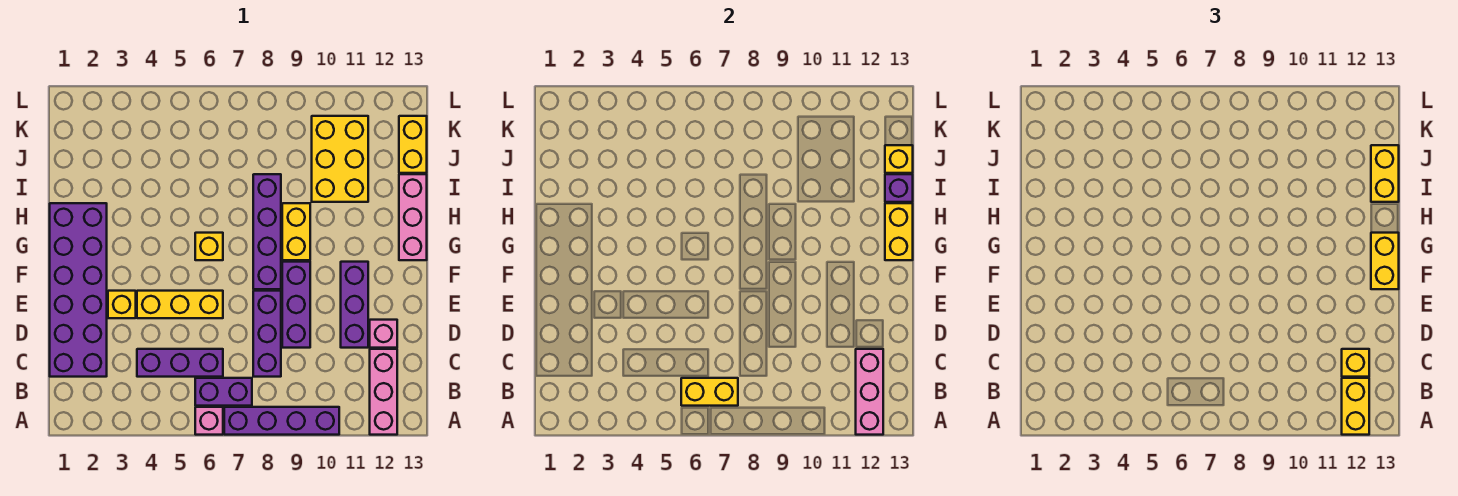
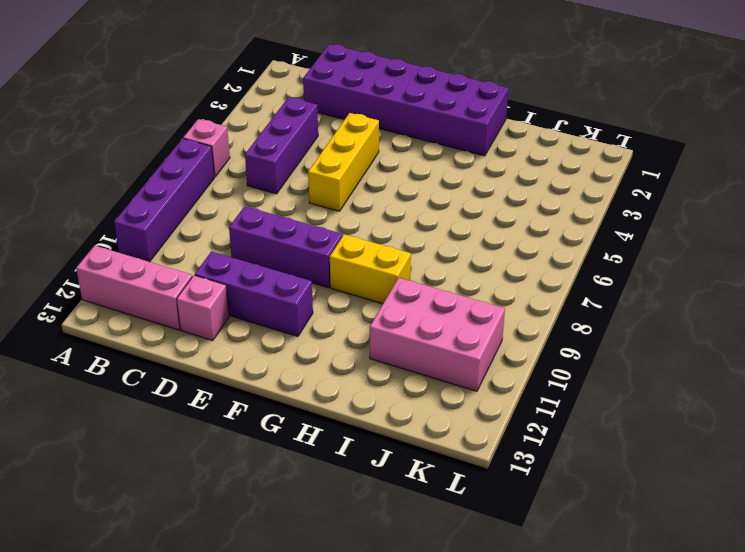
pink brick I10:K11 level 1 -> yellow brick I10:K11 level 1
none -> purple brick B6:B7 level 1
none -> purple brick C8:E8 level 1
none -> yellow brick E3 level 1

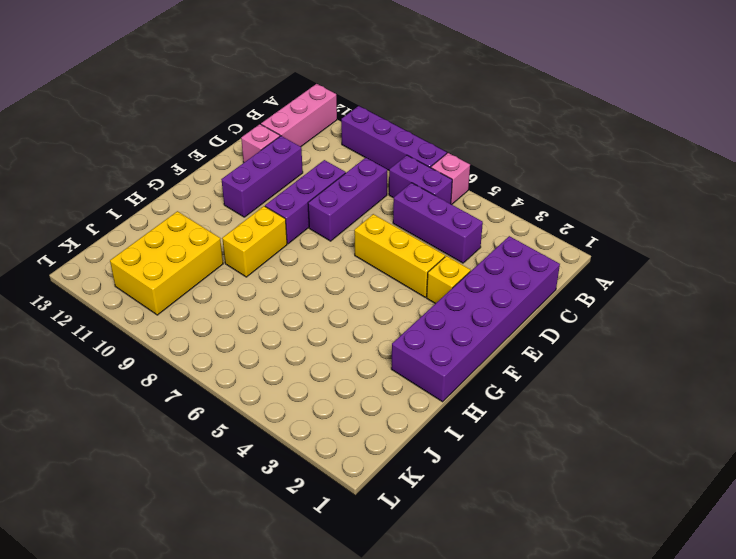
none -> purple brick F8:I8 level 1
none -> yellow brick G6 level 1
none -> pink brick G13:I13 level 1

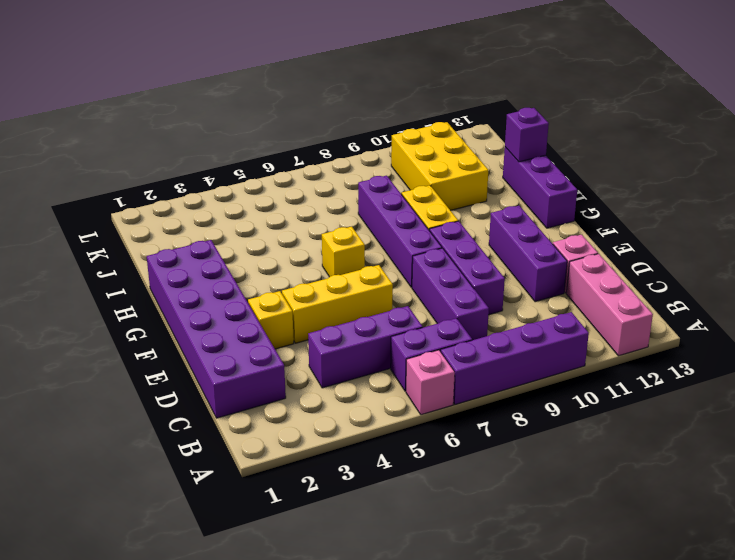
purple brick G13:I13 level 1 -> pink brick G13:I13 level 1
none -> yellow brick J13:K13 level 1
none -> pink brick A12:C12 level 2
none -> yellow brick B6:B7 level 2

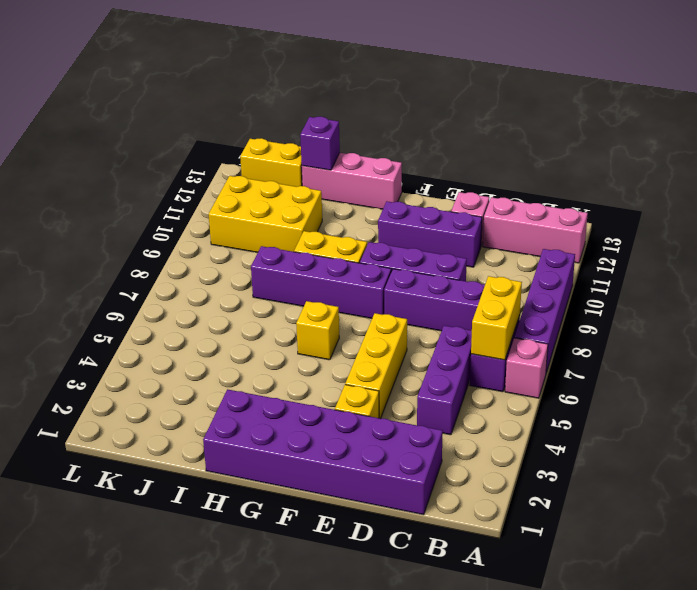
none -> pink brick A12:C12 level 2
none -> yellow brick G13:H13 level 2
none -> yellow brick J13 level 2

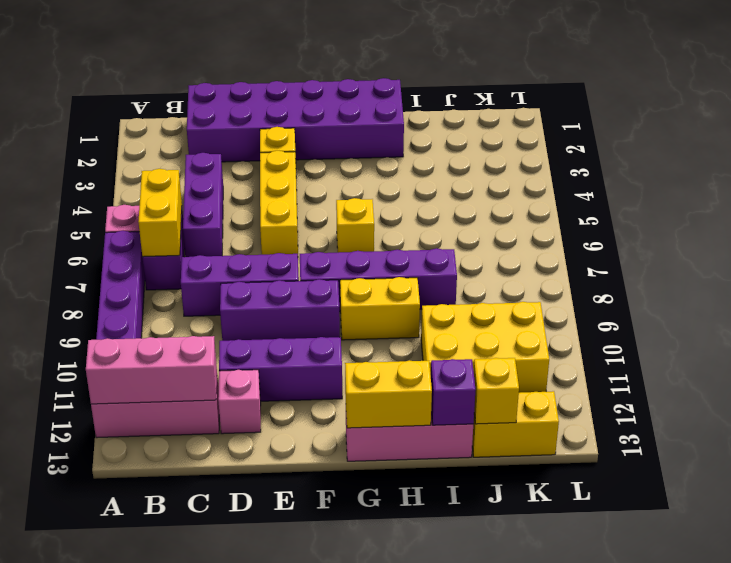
none -> yellow brick A12:B12 level 3
none -> yellow brick C12 level 3
none -> yellow brick F13:G13 level 3

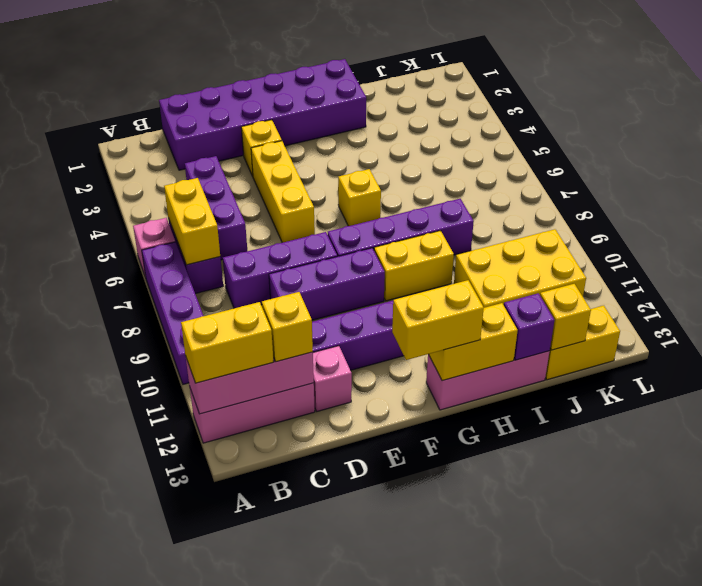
none -> yellow brick I13:J13 level 3

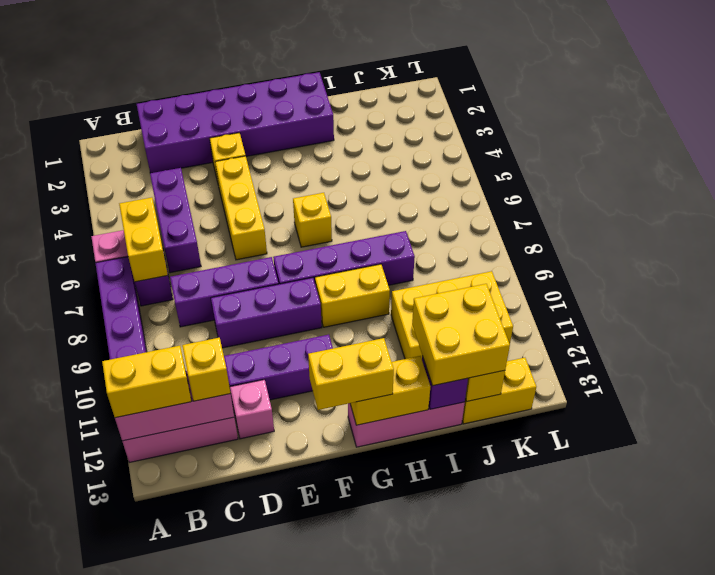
yellow brick I12:J13 level 3 -> yellow brick I13:J13 level 3

